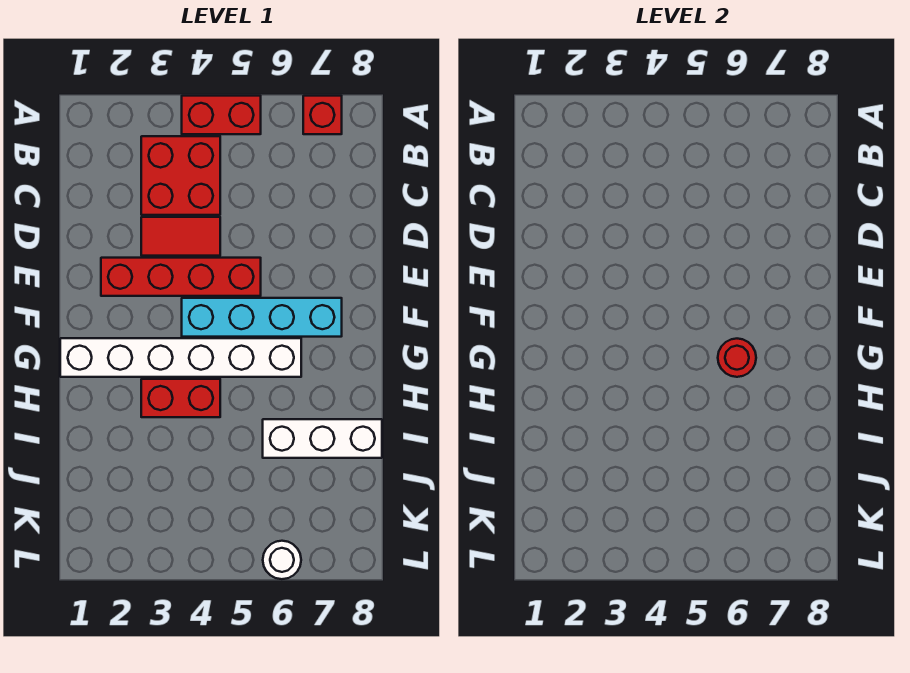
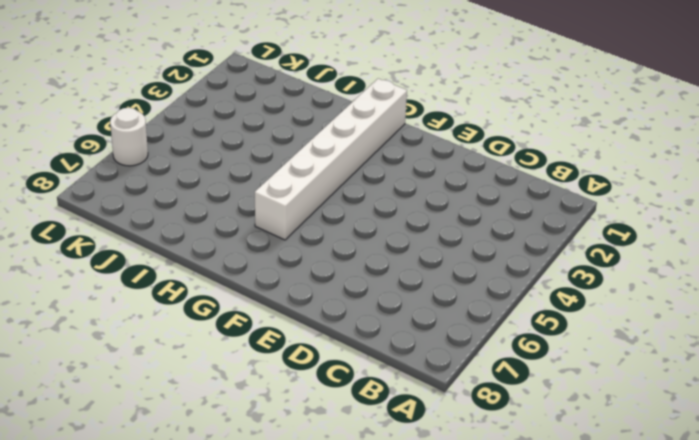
none -> red brick A4:A5 level 1
none -> red brick A7 level 1

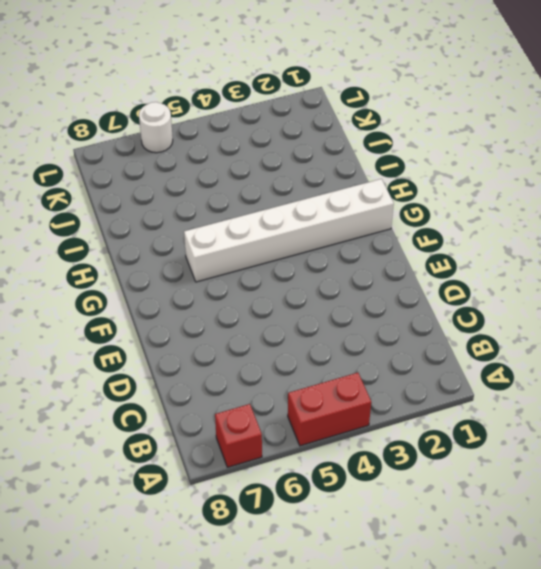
none -> red brick B3:C4 level 1
none -> red tile D3:D4 level 1

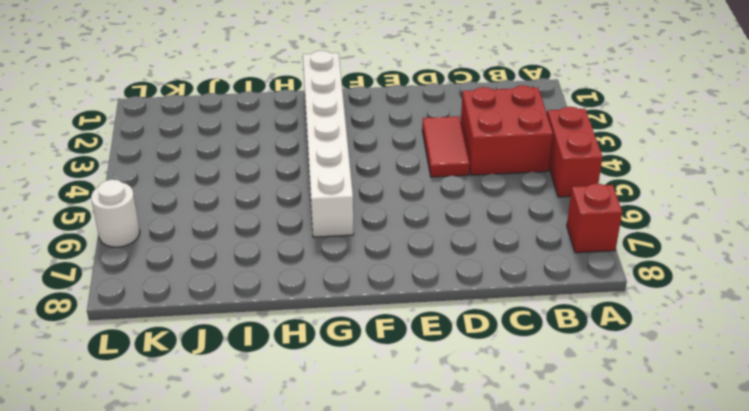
none -> red brick E2:E5 level 1
none -> cyan brick F4:F7 level 1

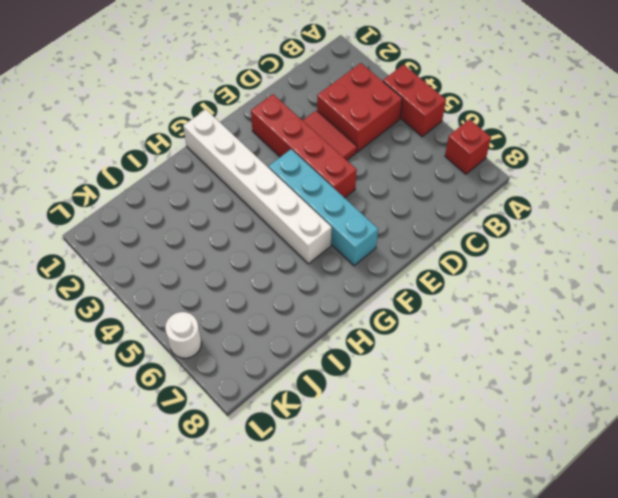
none -> red brick H3:H4 level 1
none -> white brick I6:I8 level 1

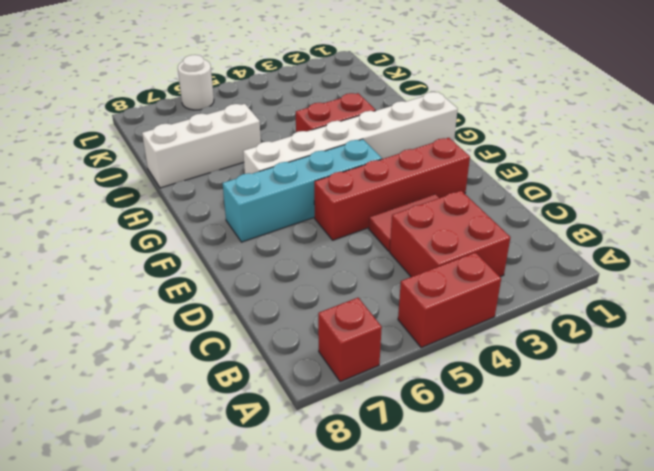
none -> red round brick G6 level 2

